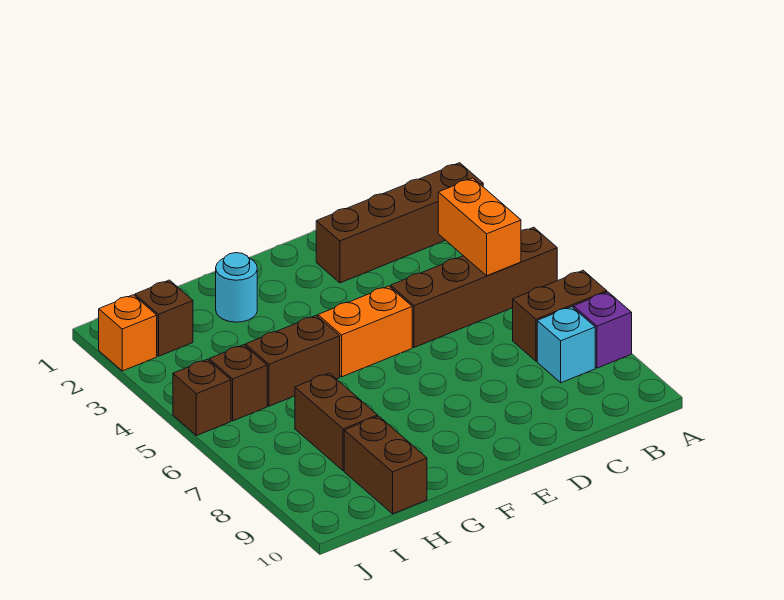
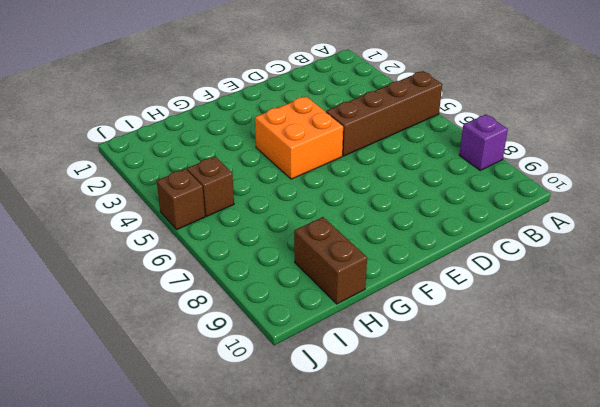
orange brick E4:F5 level 1 -> orange brick E5:F5 level 1
none -> brown brick A2:D2 level 1
none -> brown brick A7:B7 level 1
none -> cyan brick B8 level 1

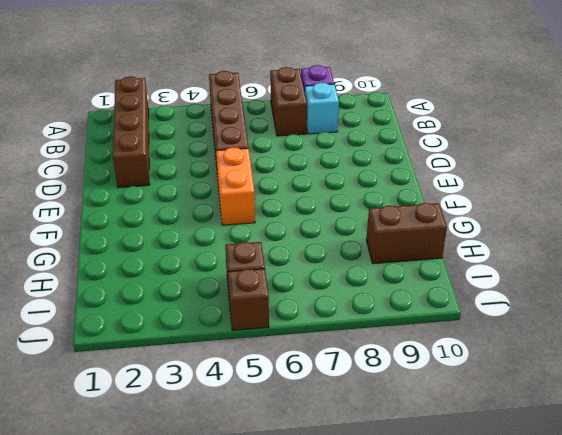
none -> cyan round brick G2 level 1
none -> brown brick G5:H5 level 1
none -> brown brick H7:H8 level 1

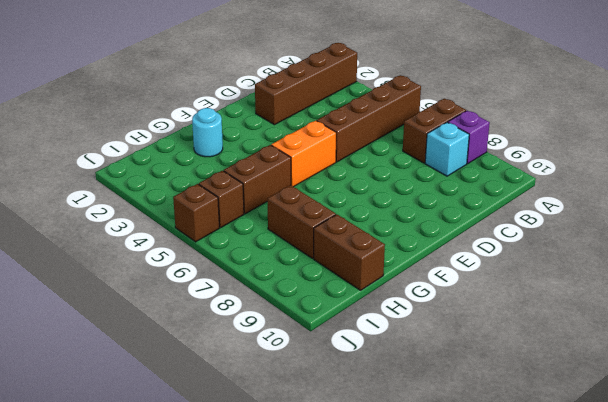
none -> brown brick I2 level 1
none -> orange brick J2 level 1
none -> orange brick B4:B5 level 2

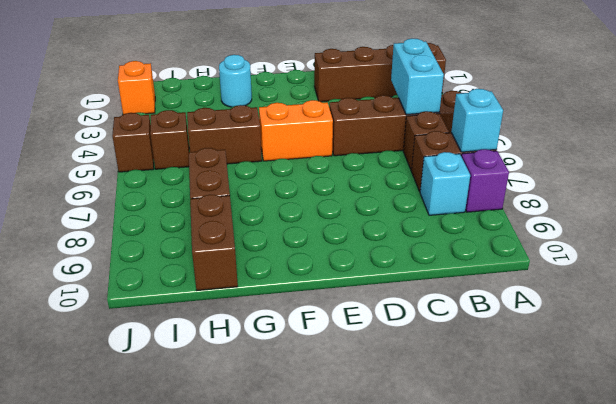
cyan brick A7 level 2 -> none
cyan brick B4:B5 level 2 -> orange brick B4:B5 level 2
brown brick B6 level 1 -> brown brick I2 level 1

